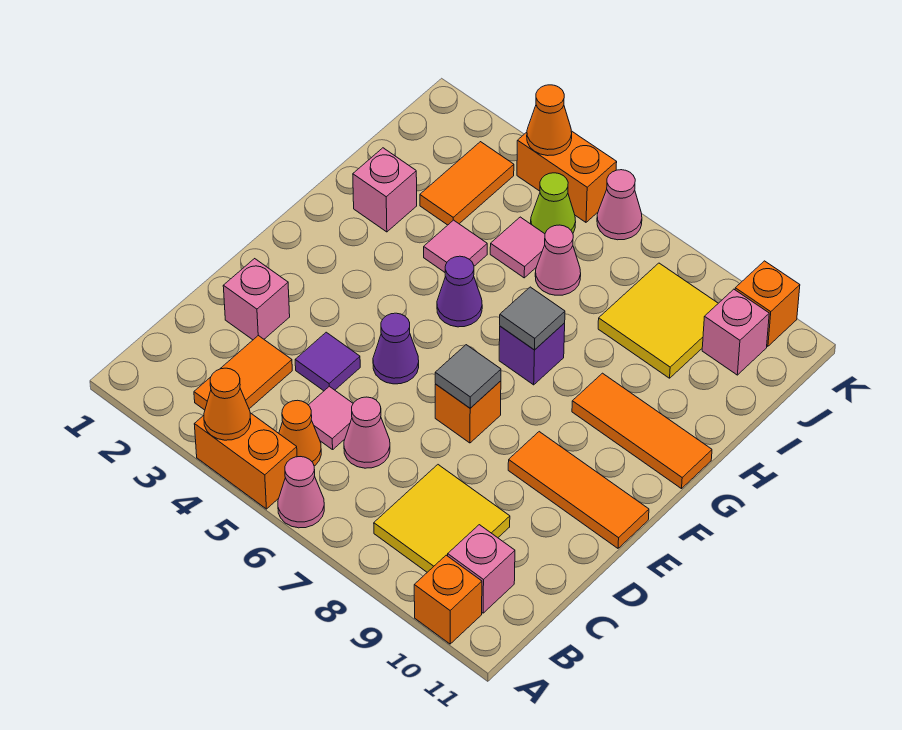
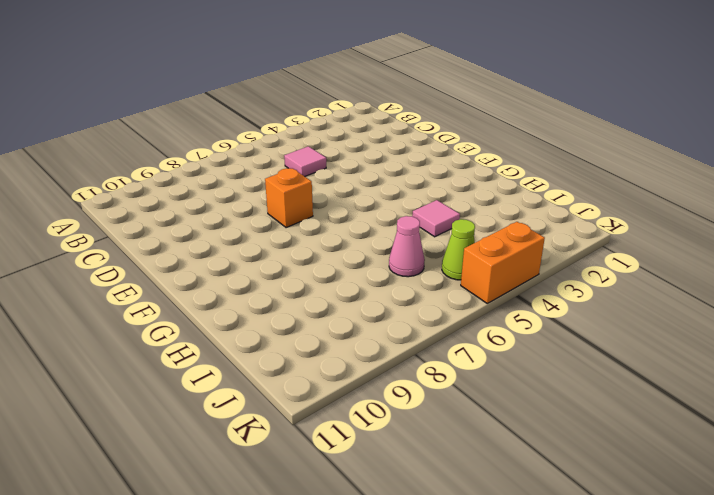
none -> orange brick A4:A5 level 1
none -> pink cone A6 level 1
none -> orange brick A10 level 1
none -> orange tile B3:C3 level 1

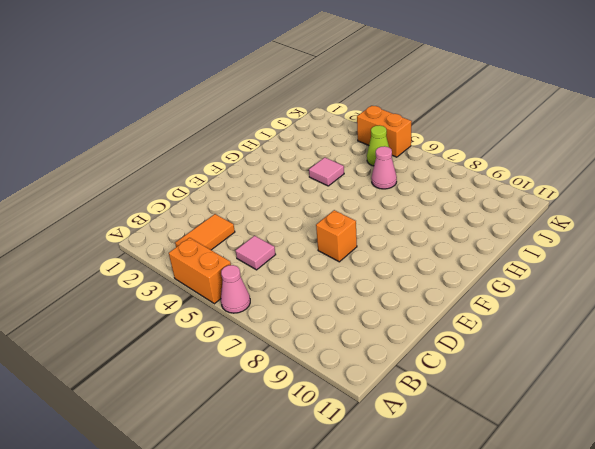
none -> orange brick A10 level 1
none -> orange cone B5 level 1
none -> yellow tile B8:C9 level 1
none -> pink brick B10 level 1

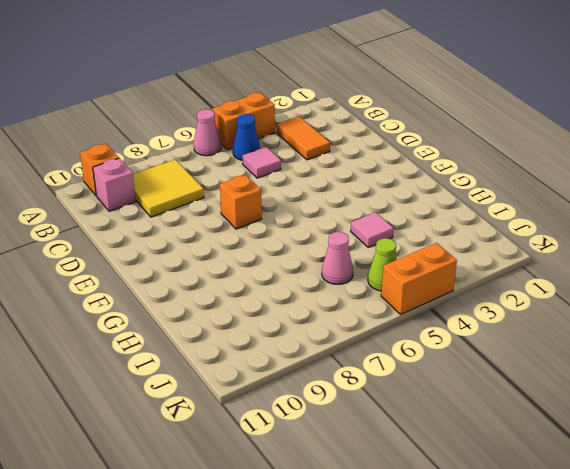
blue cone B5 level 1 -> orange cone B5 level 1
none -> pink cone C6 level 1
none -> pink brick D2 level 1
none -> purple tile D4 level 1
none -> purple cone E5 level 1

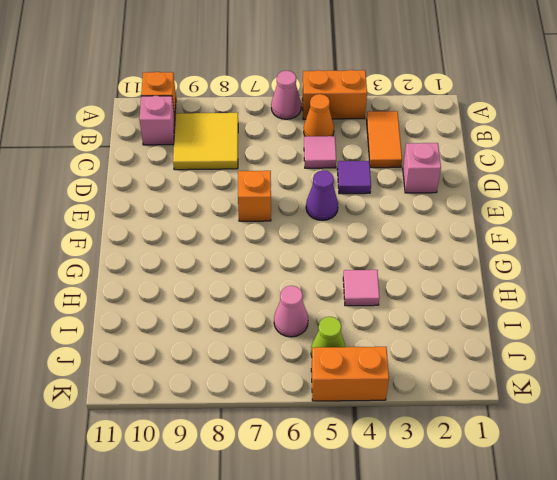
none -> pink cone C6 level 1
none -> orange tile E9:E11 level 1
none -> purple cone G5 level 1
none -> purple brick G7 level 1

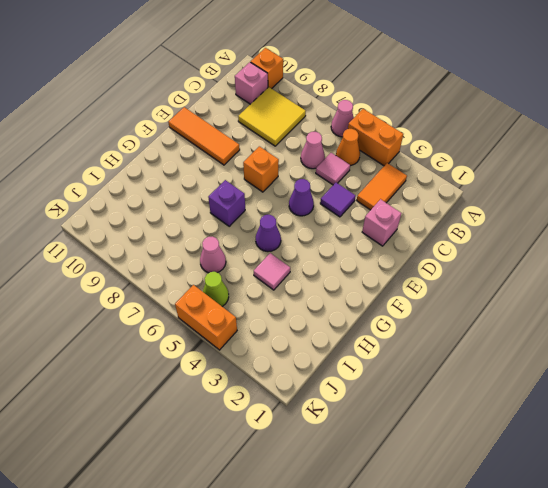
none -> orange tile G9:G11 level 1
none -> pink brick H2 level 1
none -> orange tile I3:J3 level 1
none -> pink tile I5 level 1

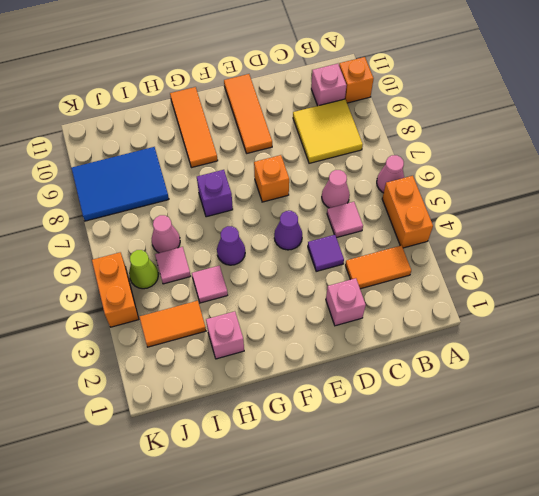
blue tile I8:K9 level 1 -> yellow tile I8:J9 level 1
none -> orange cone B5 level 1
none -> pink brick J10 level 1
none -> pink cone K6 level 1
none -> orange brick K10 level 1

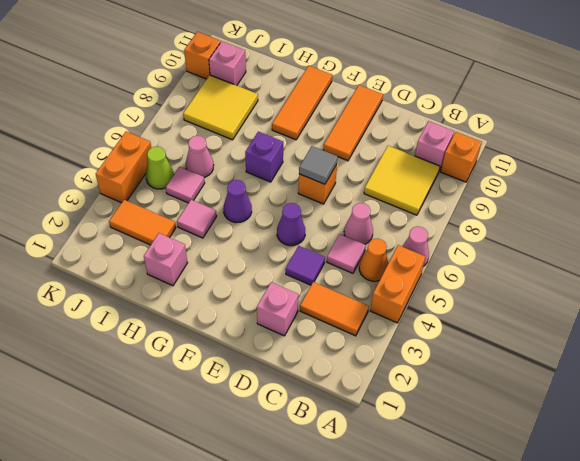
none -> pink cone K6 level 1
none -> orange cone A4 level 2
none -> grey tile G7 level 2
none -> orange cone K4 level 2

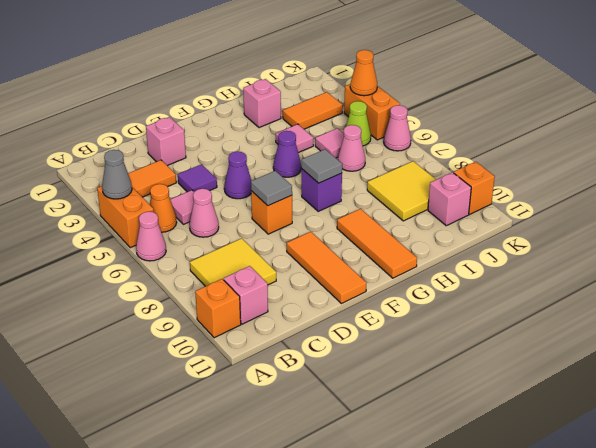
grey cone A4 level 2 -> orange cone A4 level 2

